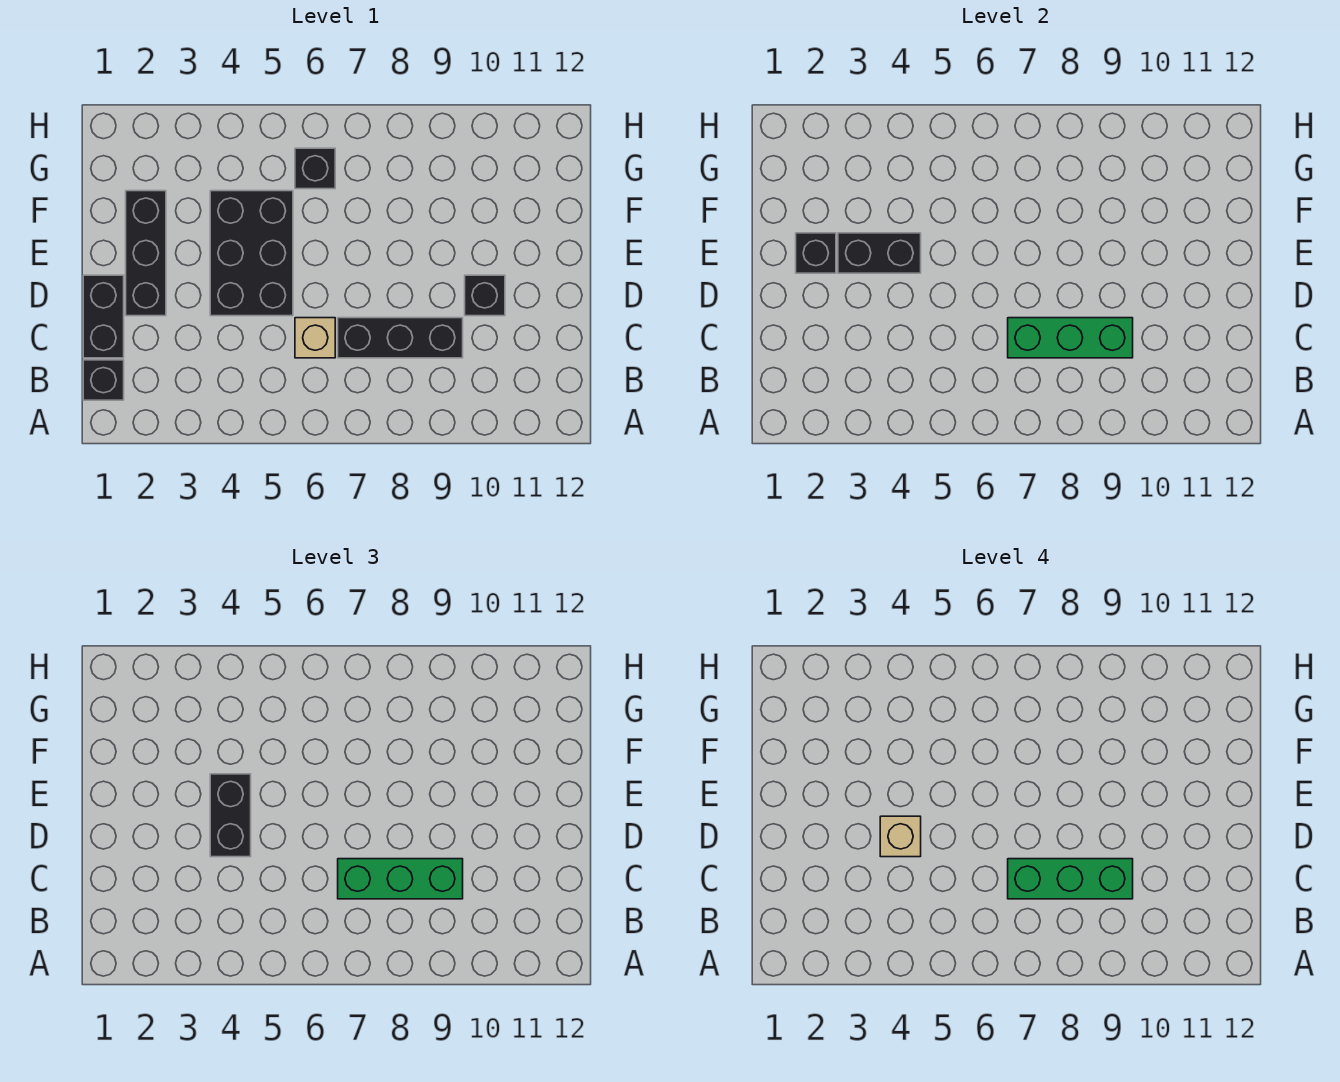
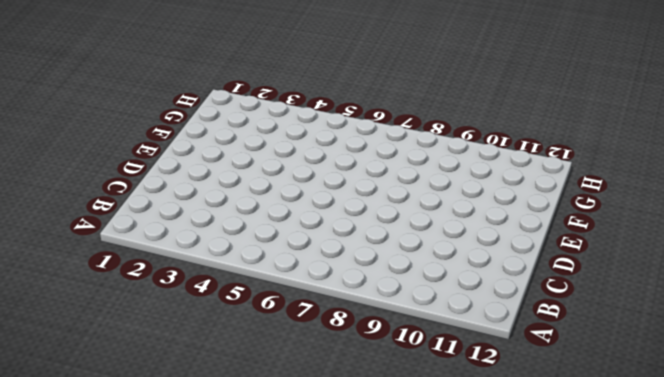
none -> black brick B1 level 1
none -> black brick C1:D1 level 1
none -> tan brick C6 level 1

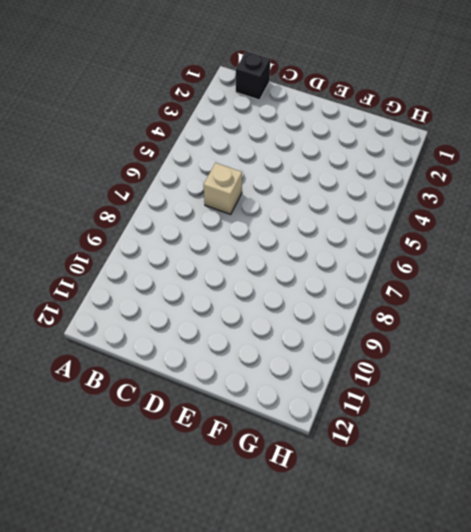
none -> black brick C1:D1 level 1
none -> black brick C7:C9 level 1
none -> black brick D2:F2 level 1

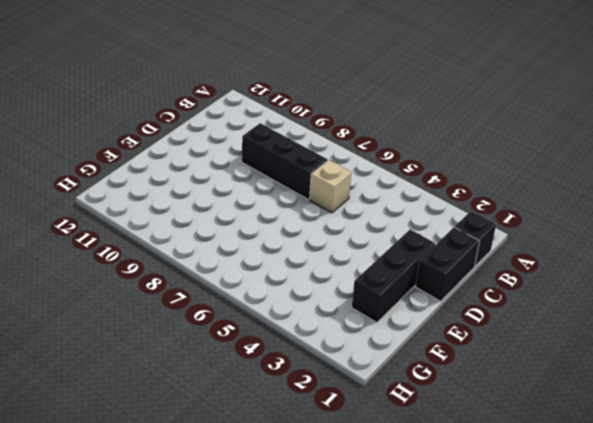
none -> black brick D4:F5 level 1
none -> black brick D10 level 1
none -> black brick G6 level 1

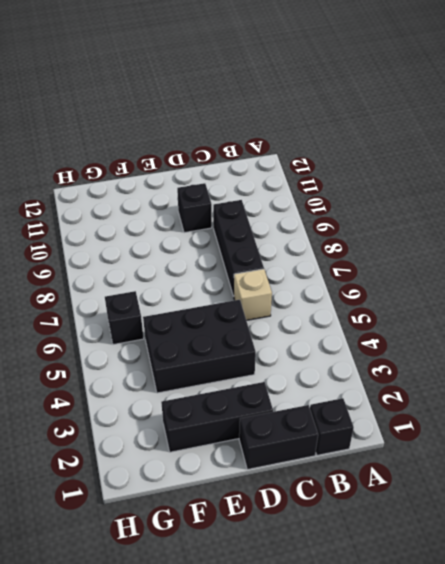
none -> green brick C7:C9 level 2
none -> black brick E2 level 2
none -> black brick E3:E4 level 2

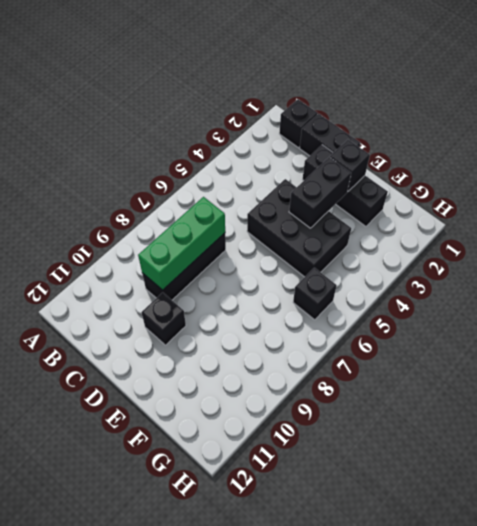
none -> tan brick C6 level 1
none -> green brick C7:C9 level 3
none -> black brick D4:E4 level 3

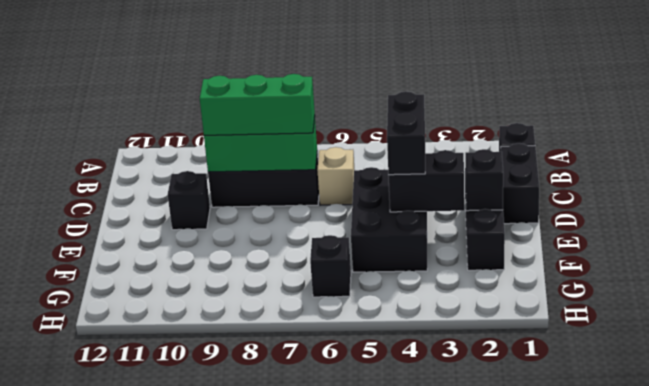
none -> green brick C7:C9 level 4
none -> tan brick D4 level 4

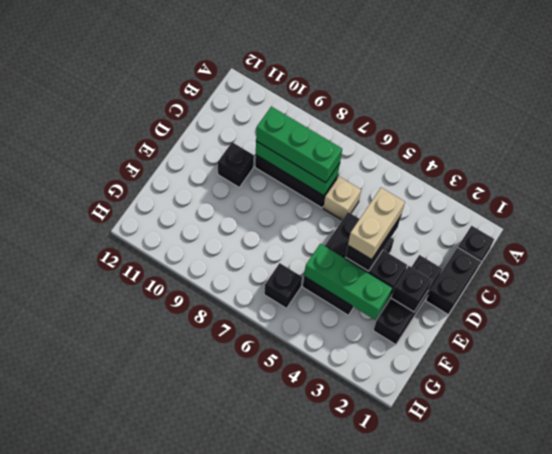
tan brick D4:E4 level 4 -> tan brick D4 level 4
green brick F3:F5 level 2 -> green brick C7:C9 level 4

